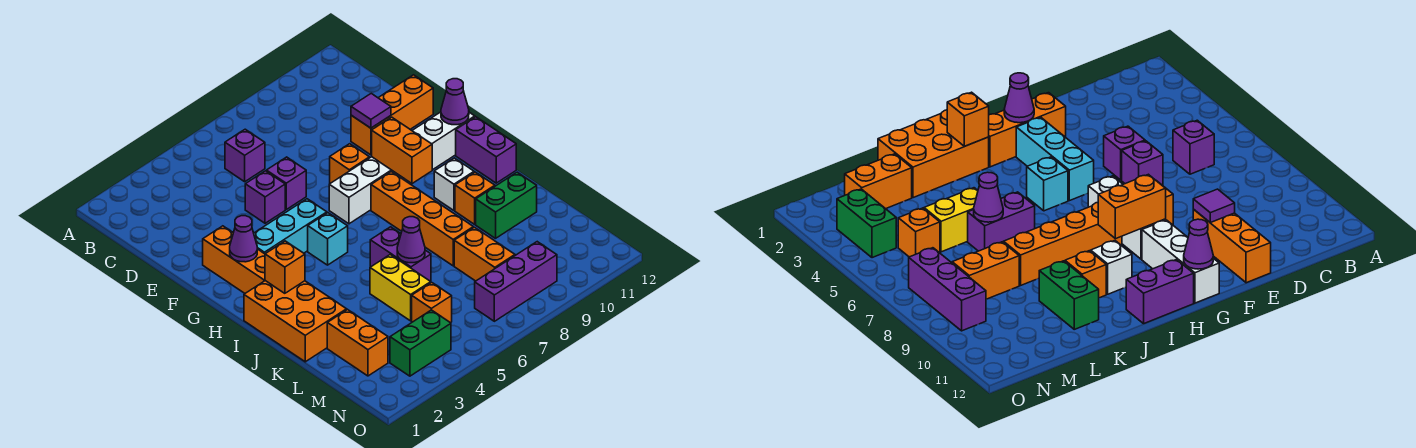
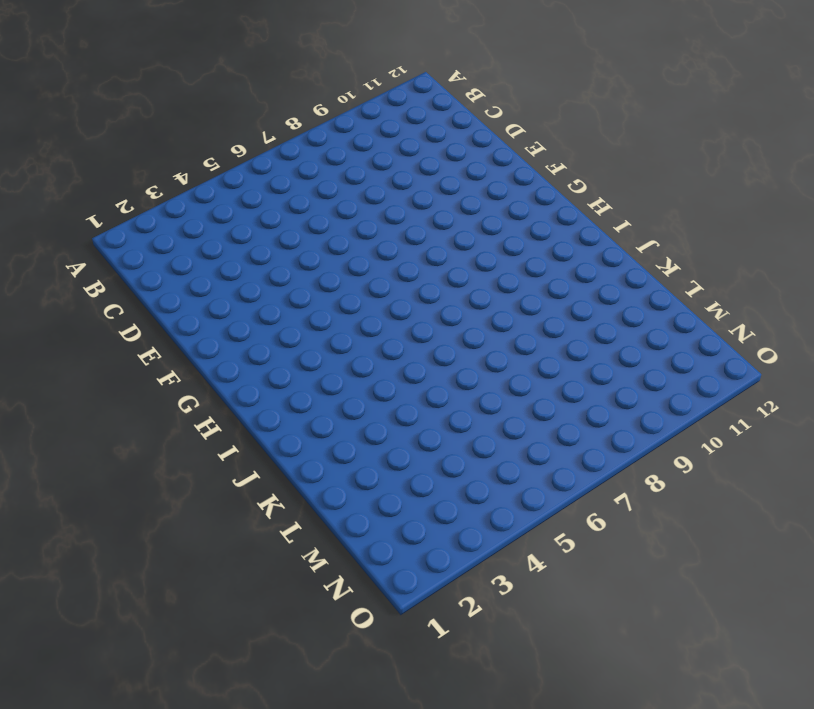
none -> purple brick C6 level 1
none -> purple brick E5 level 1
none -> purple brick E6 level 1

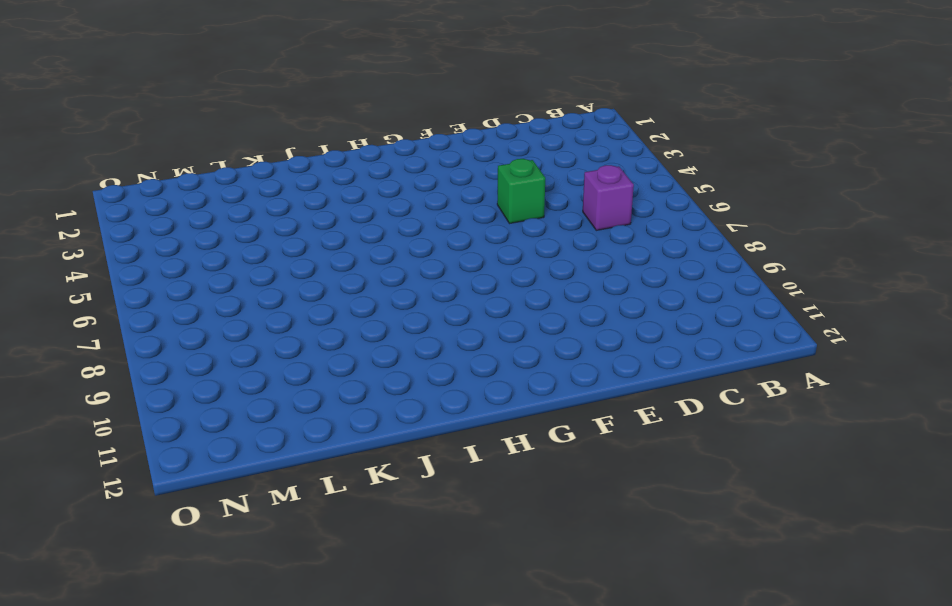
green brick E5 level 1 -> purple brick E5 level 1
none -> purple brick E6 level 1
none -> orange brick E10:E12 level 1
none -> orange brick F2:H2 level 1

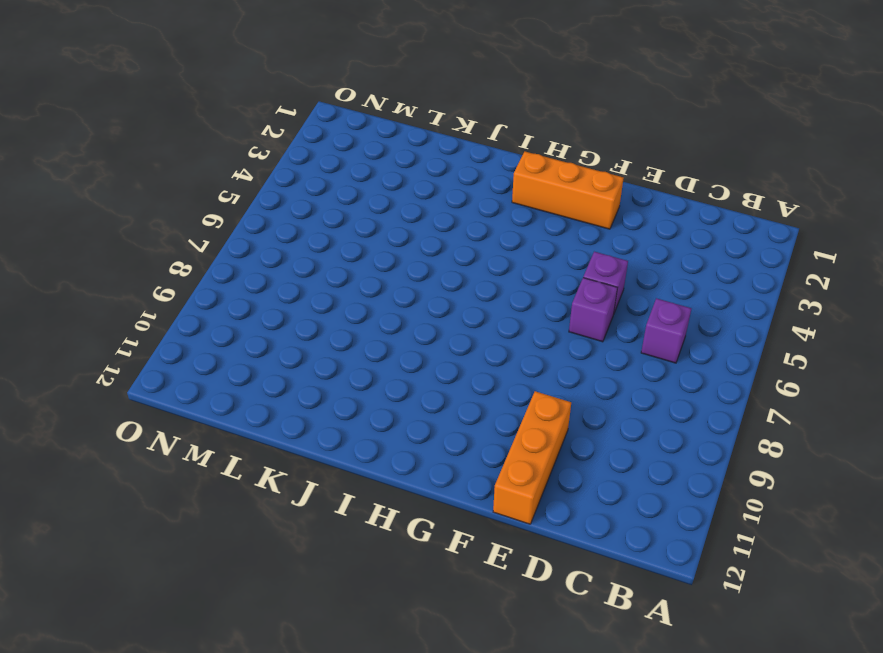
none -> orange brick F8 level 1
none -> cyan brick G3:G5 level 1
none -> white brick G7:G9 level 1

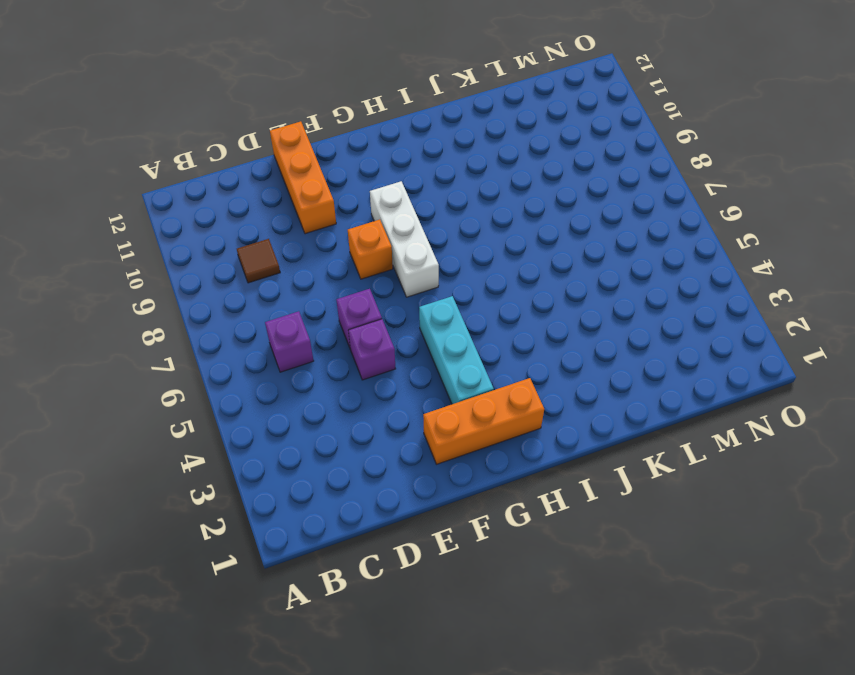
brown tile C9 level 1 -> none
none -> white brick G10:G12 level 1
none -> cyan brick H5 level 1
none -> orange brick H8:K8 level 1

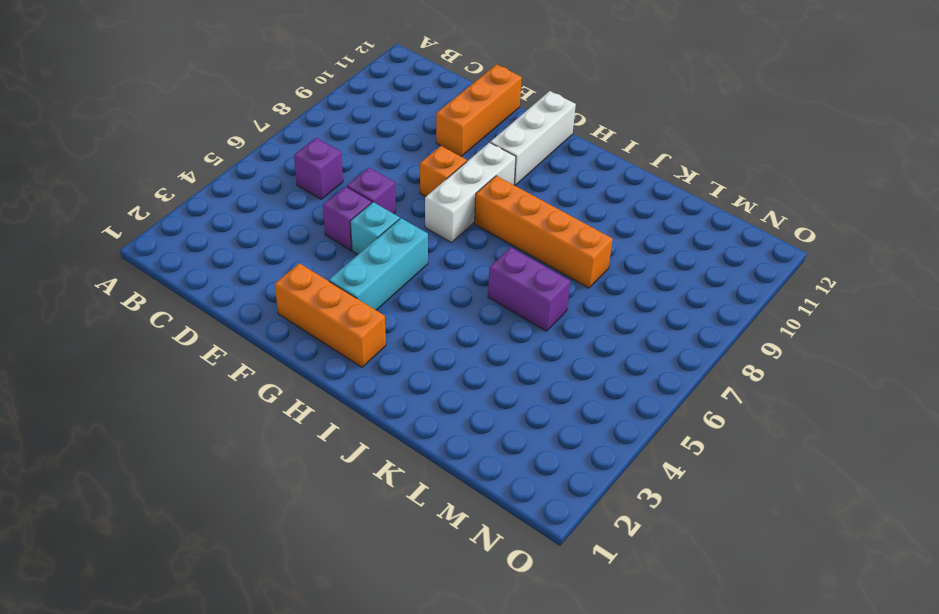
cyan brick F5 level 1 -> cyan brick H5 level 1
none -> purple brick H12:I12 level 1
none -> orange brick I1:K2 level 1
none -> white brick I10 level 1

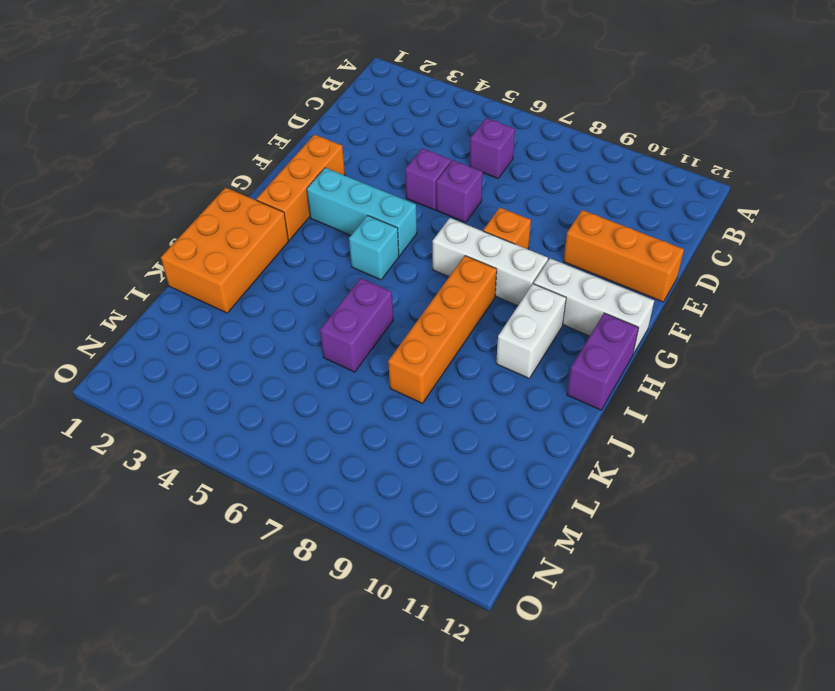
white brick H10:I10 level 1 -> white brick I10 level 1
none -> orange brick J10 level 1
none -> yellow brick K5:L5 level 1
none -> green brick K10:K11 level 1

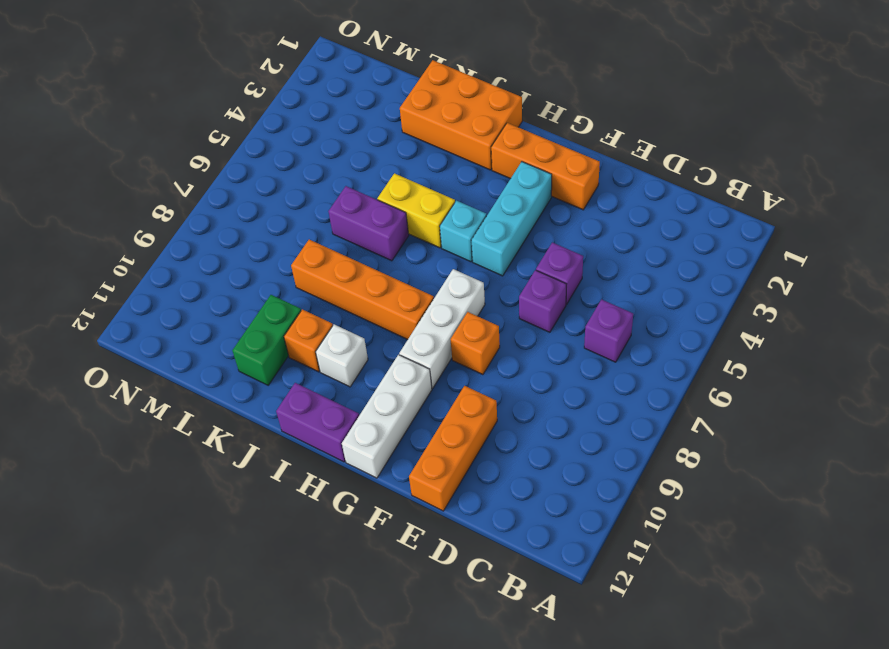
yellow brick I5:J5 level 1 -> yellow brick K5:L5 level 1
none -> orange brick L2:M2 level 1
none -> orange brick L8:M8 level 1
none -> orange brick M5 level 1

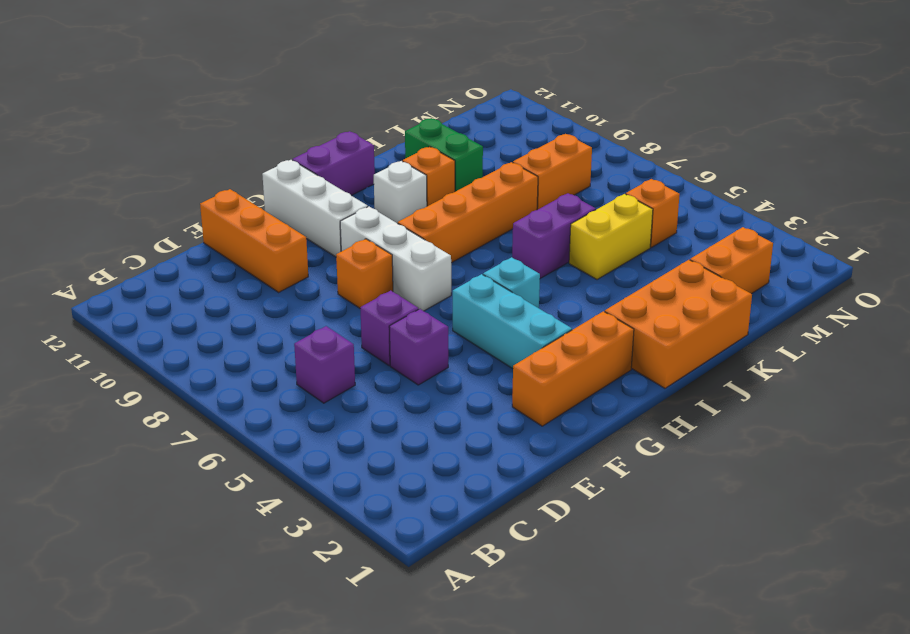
none -> green brick N3:N4 level 1
none -> purple brick N7:N9 level 1
none -> purple tile E10 level 2

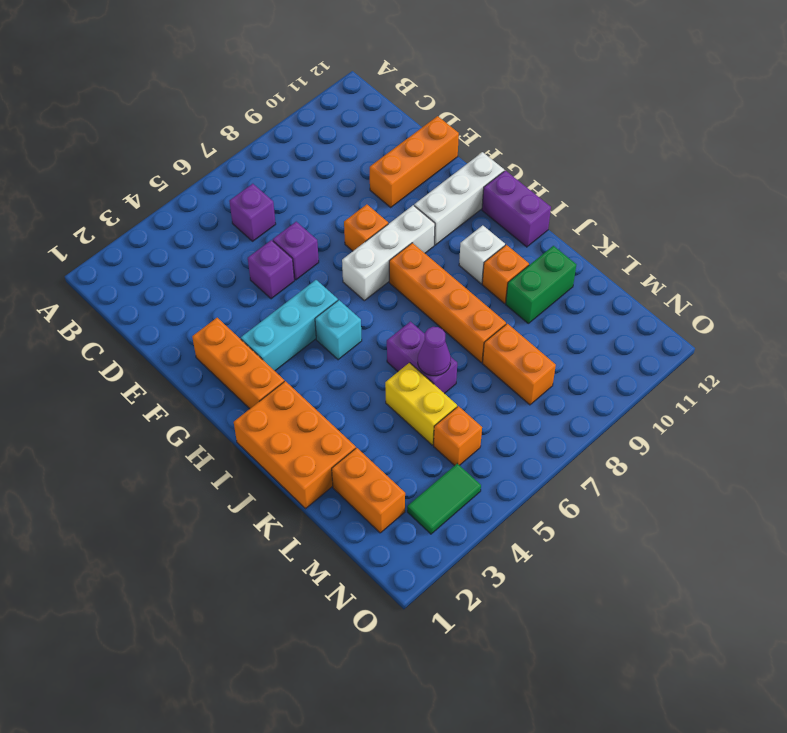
green tile N3:N4 level 1 -> green brick N3:N4 level 1
none -> purple brick N7:N9 level 1
none -> purple tile E10 level 2
none -> purple cone G2 level 2

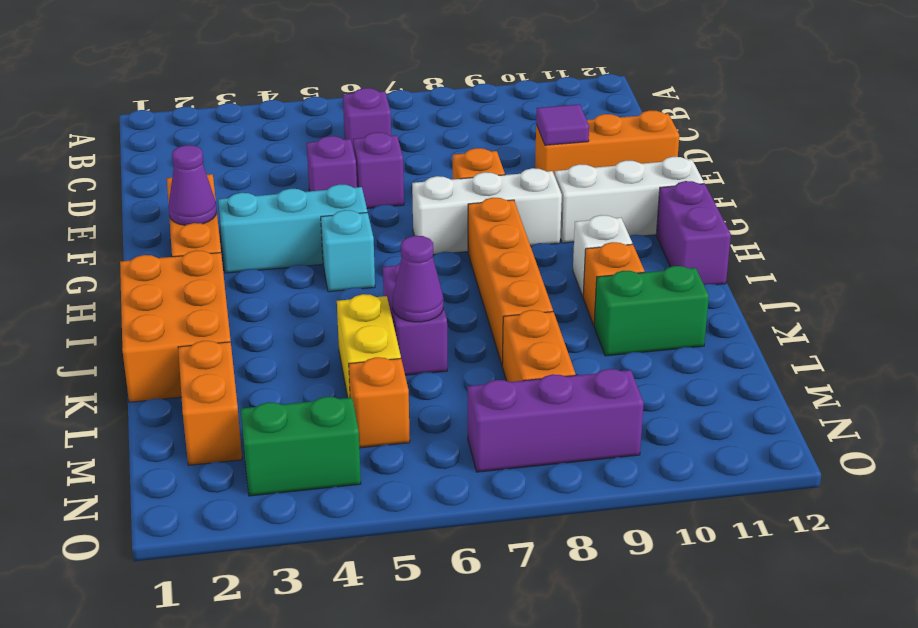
none -> orange brick G9:H9 level 2
none -> purple cone G12 level 2
none -> orange brick I2 level 2

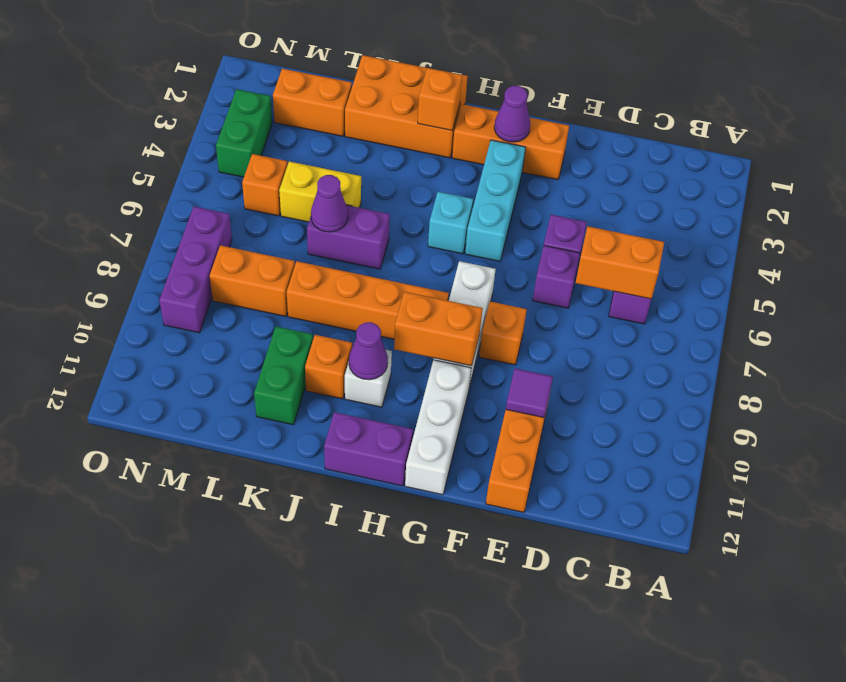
orange brick C6:D6 level 2 -> none
purple cone I10 level 2 -> purple cone G12 level 2

